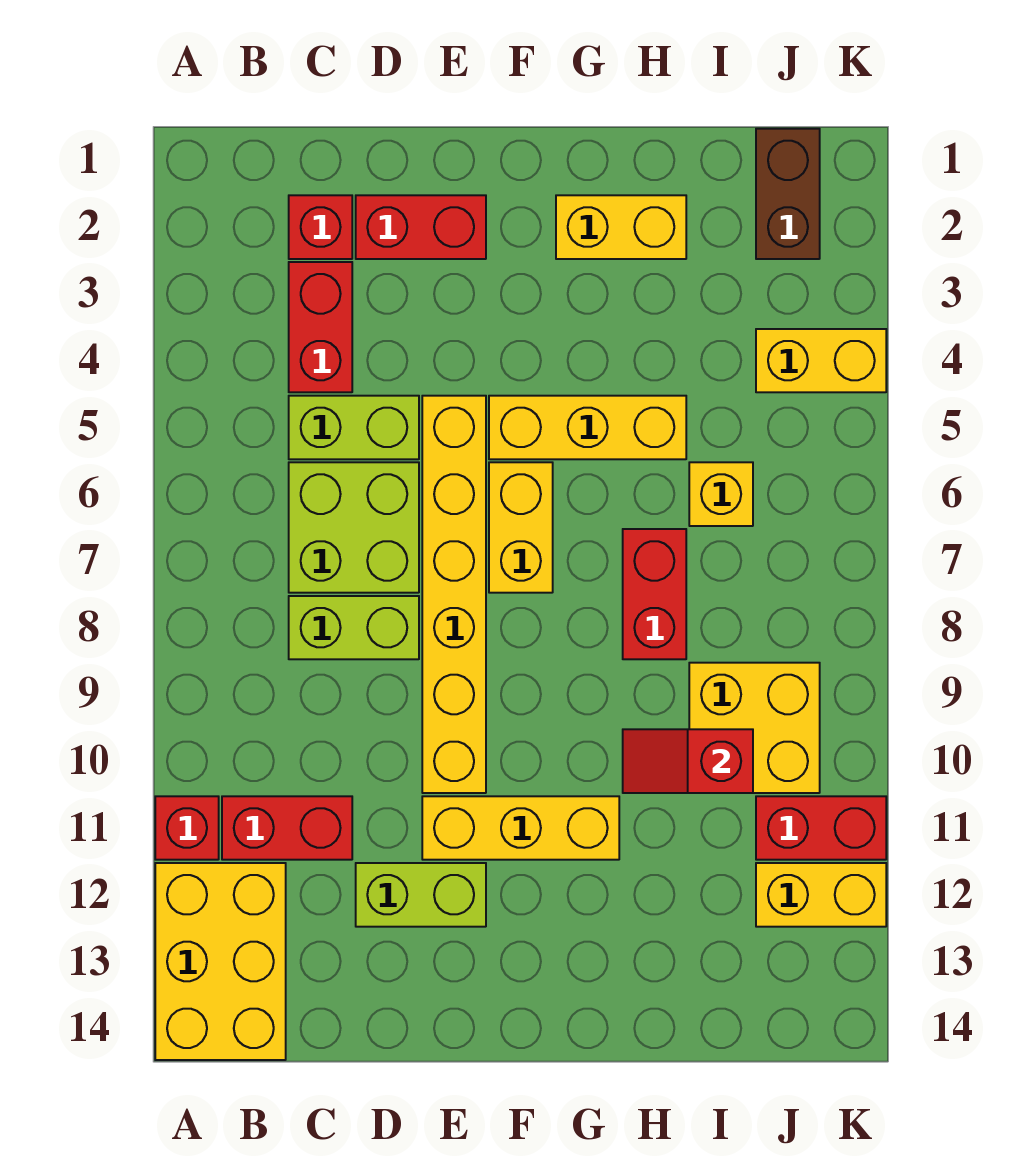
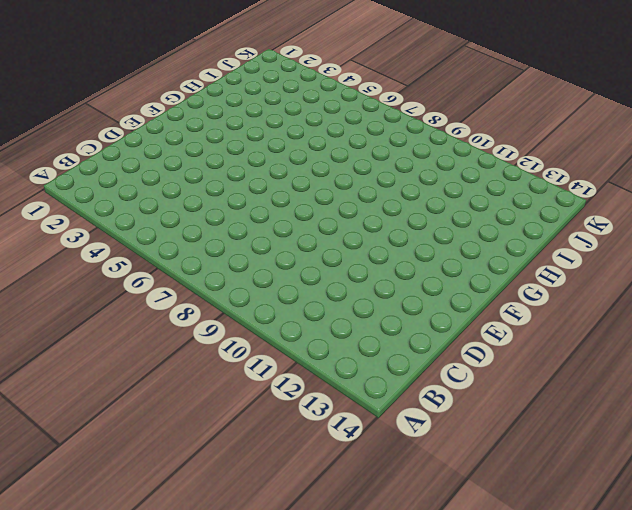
none -> red brick A11 level 1
none -> yellow brick A12:B14 level 1
none -> red brick B11:C11 level 1

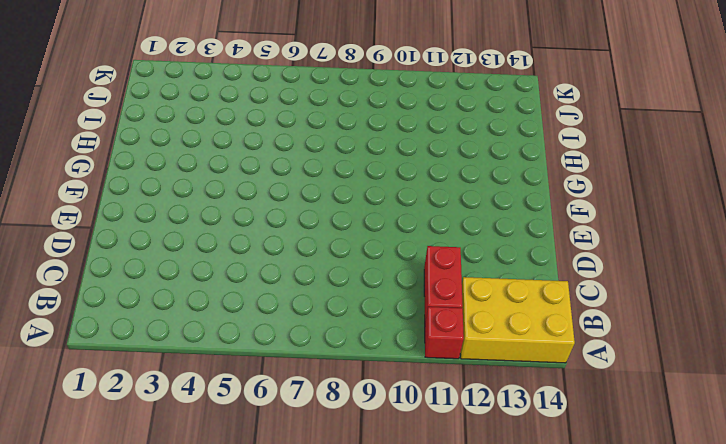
none -> red brick C2 level 1
none -> red brick C3:C4 level 1
none -> lime brick C5:D5 level 1

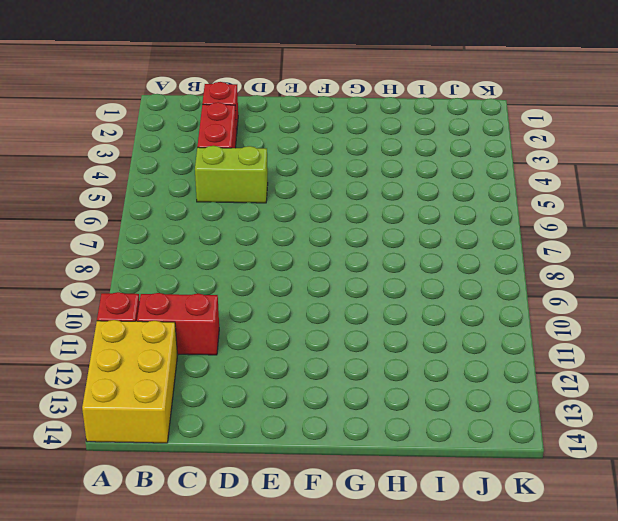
none -> lime brick C6:D7 level 1
none -> lime brick C8:D8 level 1
none -> red brick D2:E2 level 1

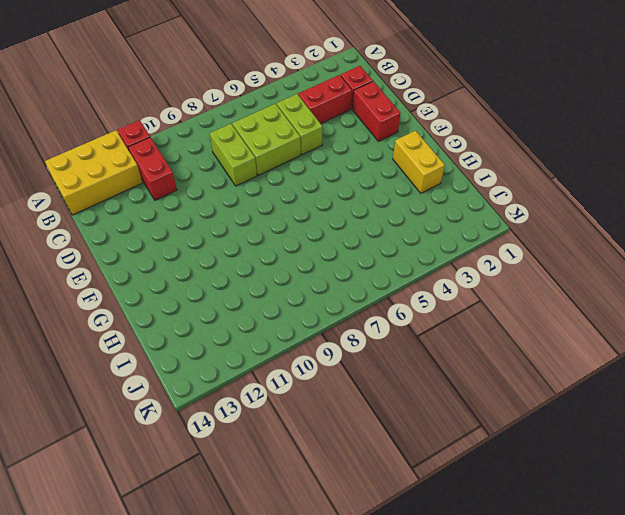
none -> lime brick D12:E12 level 1
none -> yellow brick E5:E10 level 1
none -> yellow brick E11:G11 level 1

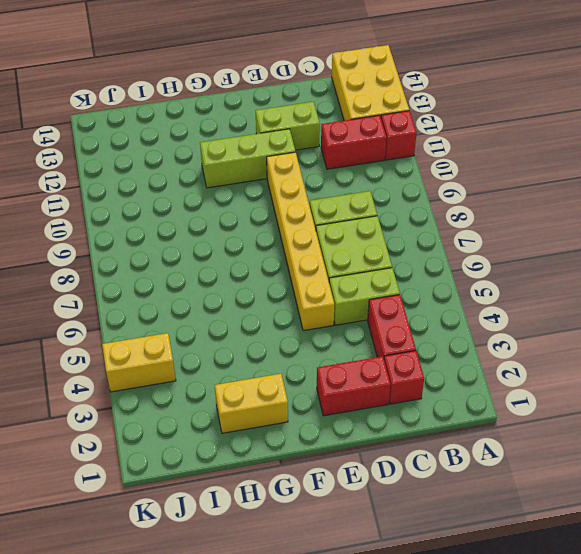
lime brick E11:G11 level 1 -> yellow brick E11:G11 level 1
none -> yellow brick F5:H5 level 1
none -> yellow brick F6:F7 level 1
none -> red brick H7:H8 level 1

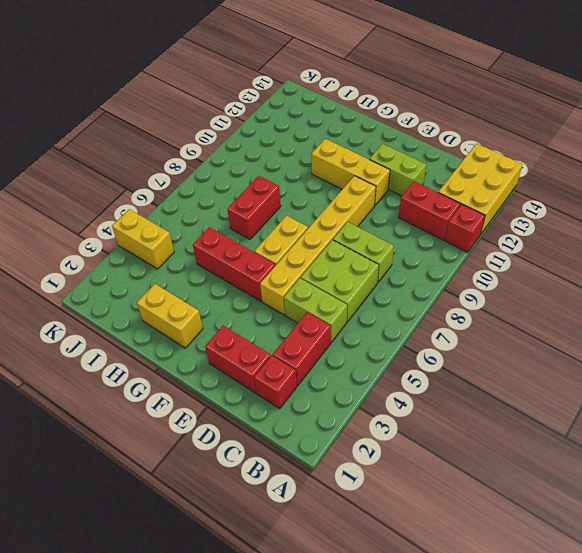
red brick F5:H5 level 1 -> yellow brick F5:H5 level 1
none -> yellow brick I6 level 1
none -> yellow brick I9:J10 level 1
none -> brown brick J1:J2 level 1

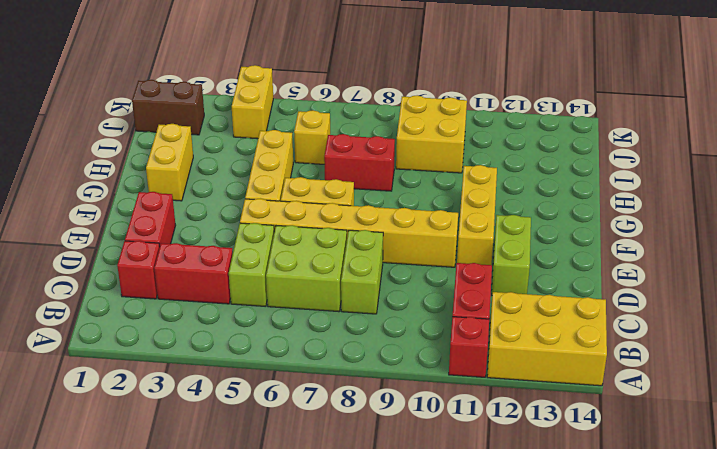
none -> red brick J11:K11 level 1
none -> yellow brick J12:K12 level 1
none -> red slope H10:I10 level 2 top I

